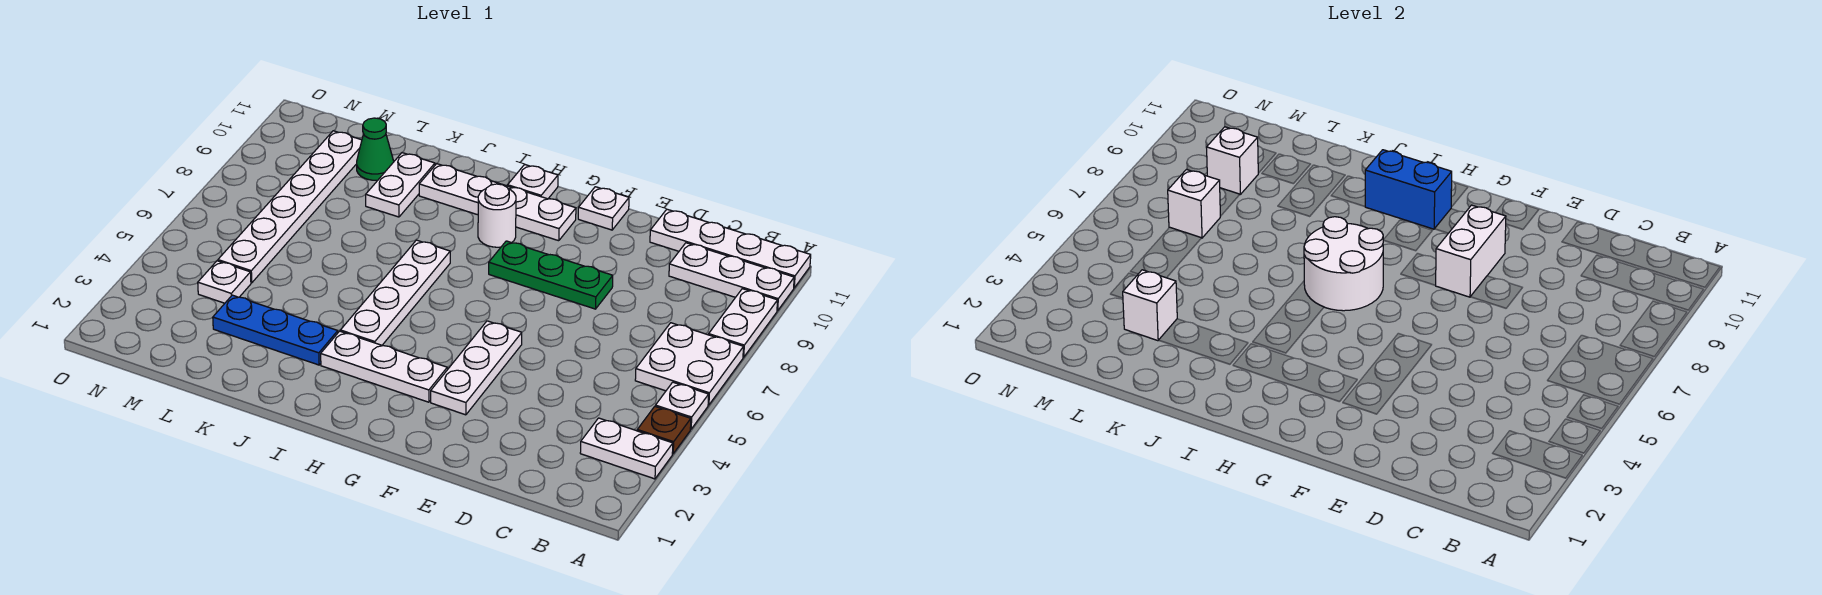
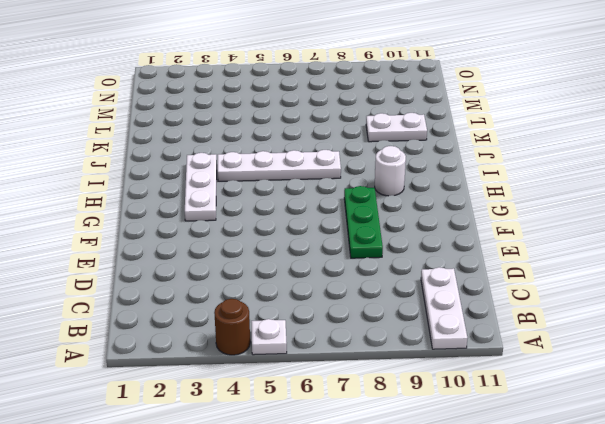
brown round brick A4 level 1 -> brown plate A4 level 1
none -> white plate A3:B3 level 1
none -> white plate A6:B7 level 1
none -> white plate A8:A9 level 1

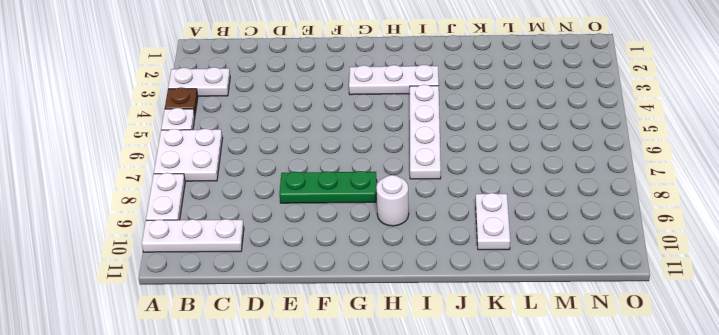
none -> white plate A11:D11 level 1
none -> white plate F3:F5 level 1
none -> white plate F11 level 1

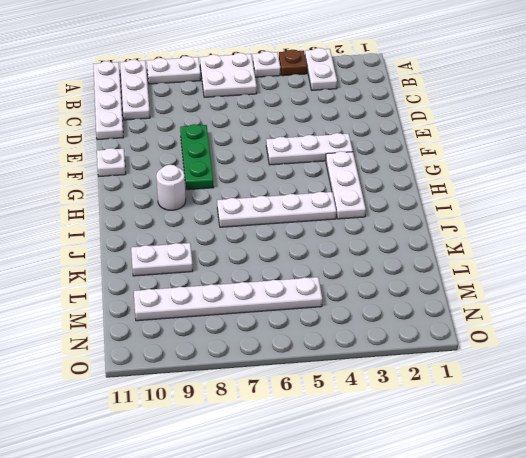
none -> white plate G10:J10 level 1
none -> white plate H11 level 1
none -> blue plate J3:L3 level 1

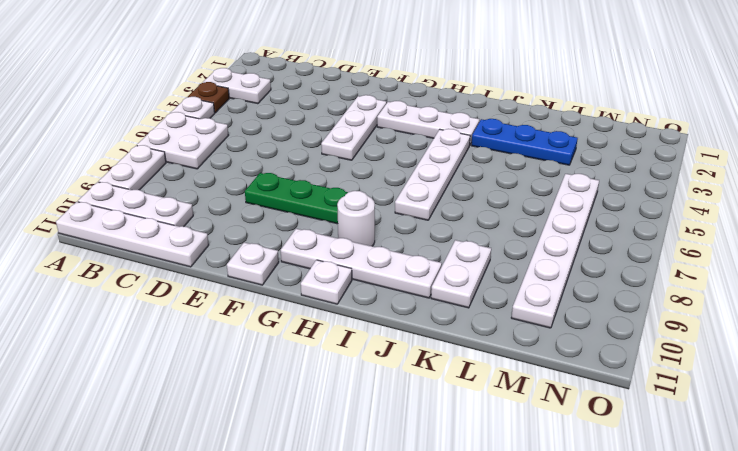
none -> green cone L10 level 1
none -> white plate M4 level 1
none -> white brick F8:F9 level 2

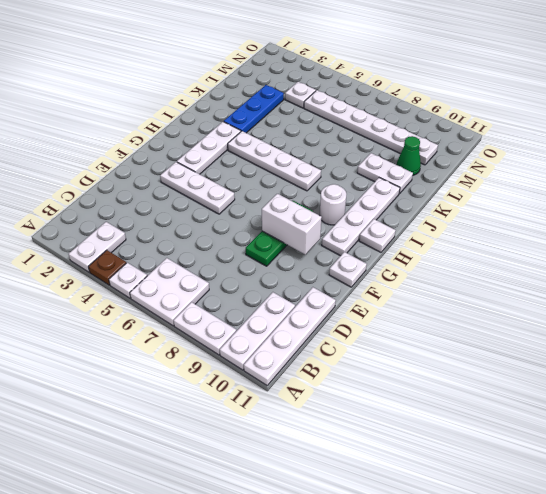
none -> white round brick H6:I7 level 2
none -> blue brick H10:I10 level 2
none -> white brick L3 level 2

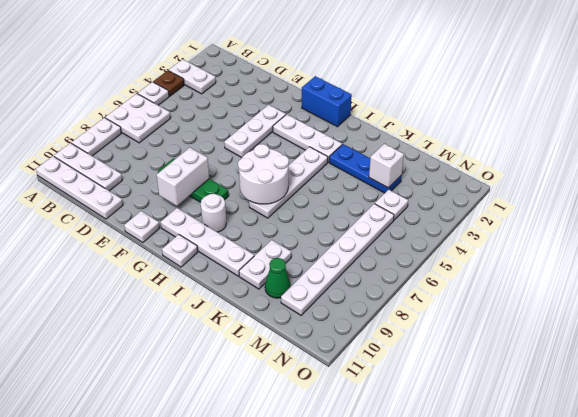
blue brick G1:H1 level 1 -> blue brick H10:I10 level 2
none -> white brick M7 level 2
none -> white brick M9 level 2

